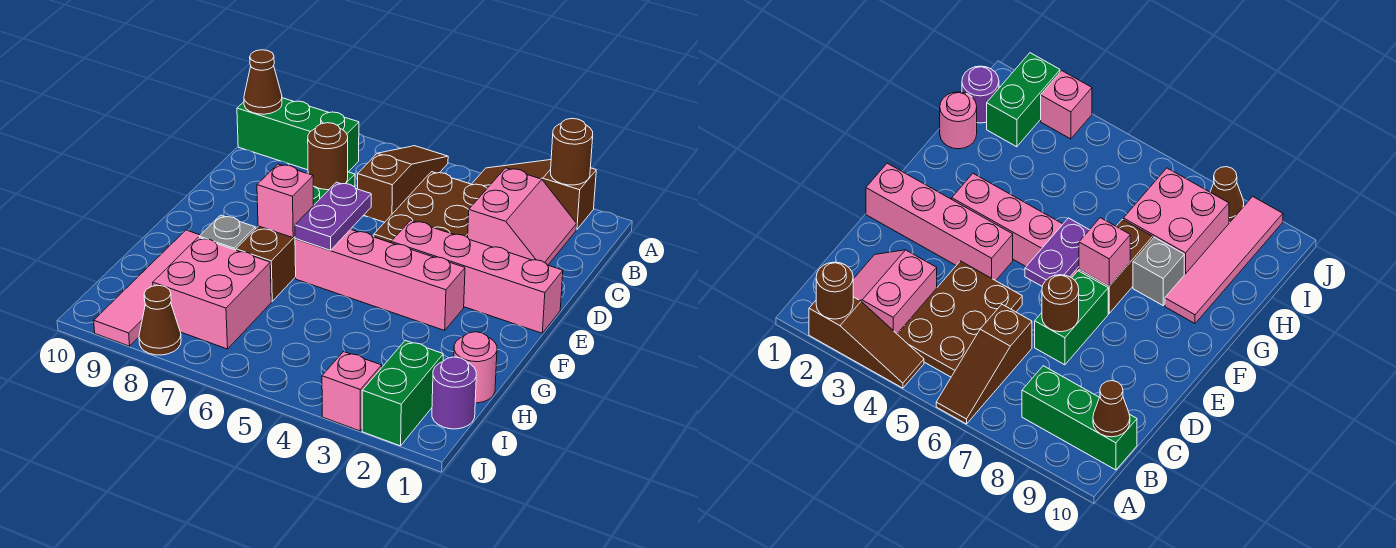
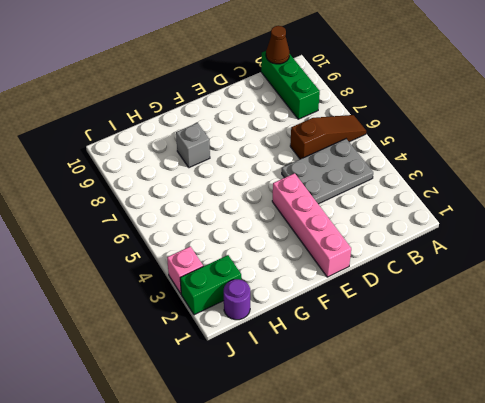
grey plate B4:D5 level 1 -> brown plate B4:D5 level 1
none -> brown slope A2:A4 level 1 top 2
none -> pink slope B2:C3 level 1 top 3
none -> green brick D7:E7 level 1

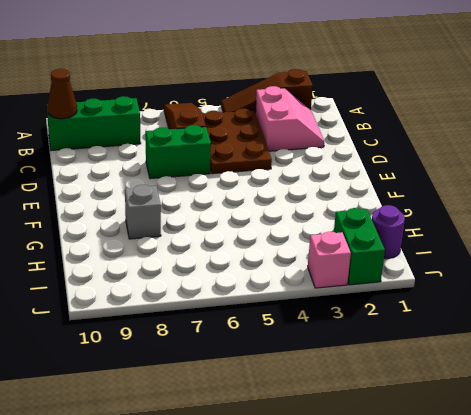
green brick D6:D7 level 1 -> green brick D7:E7 level 1
none -> pink brick E1:E4 level 1
none -> pink brick F3:F6 level 1
none -> brown brick F7:G7 level 1

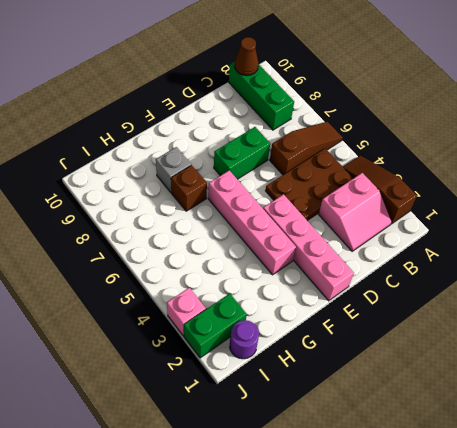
brown brick G7 level 1 -> brown brick F7:G7 level 1
none -> pink tile G9:J9 level 1
none -> pink round brick H1 level 1
none -> pink brick H7:I8 level 1

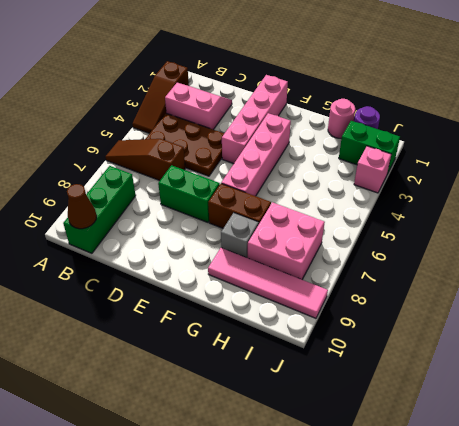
none -> brown cone J8 level 1
none -> brown round brick A2 level 2
none -> brown round brick D7 level 2

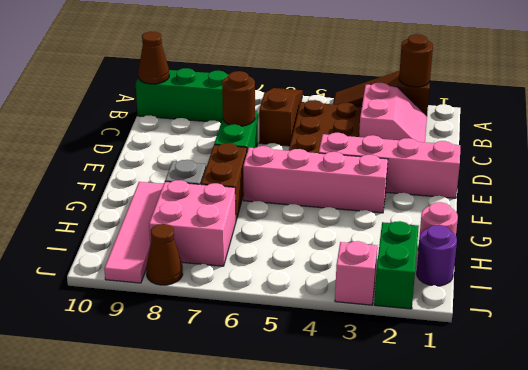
none -> purple plate E6:F6 level 2
none -> pink brick F7 level 2

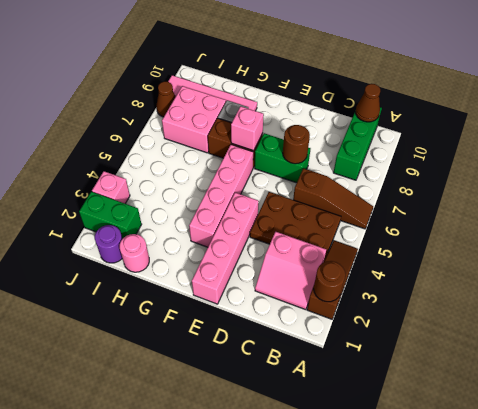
none -> purple plate E6:F6 level 2

